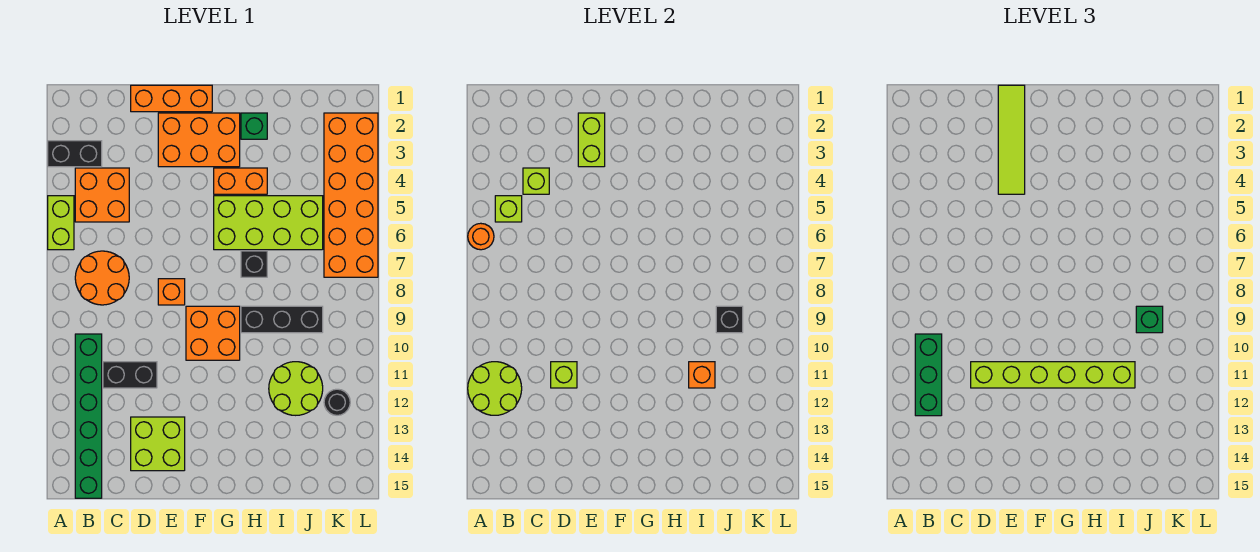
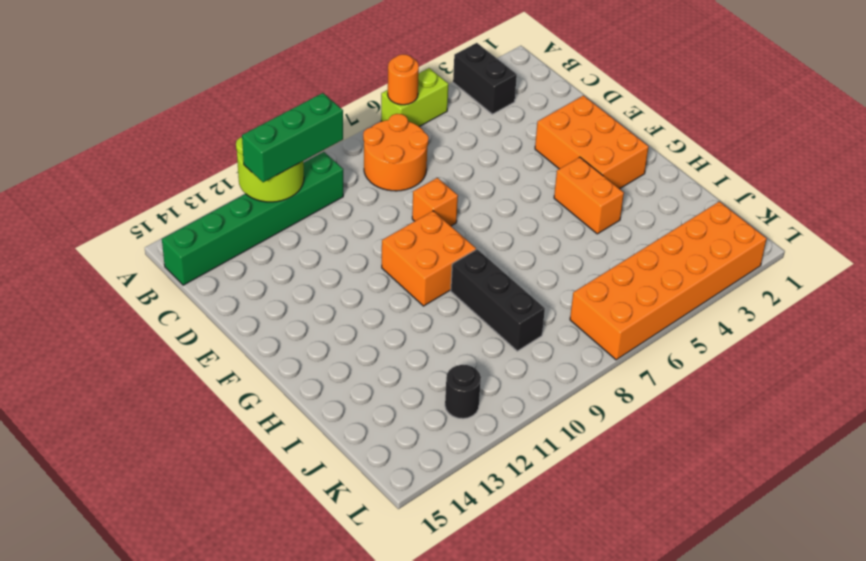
none -> orange brick B4:C5 level 1
none -> black brick C11:D11 level 1
none -> orange brick D1:F1 level 1
none -> lime brick D13:E14 level 1

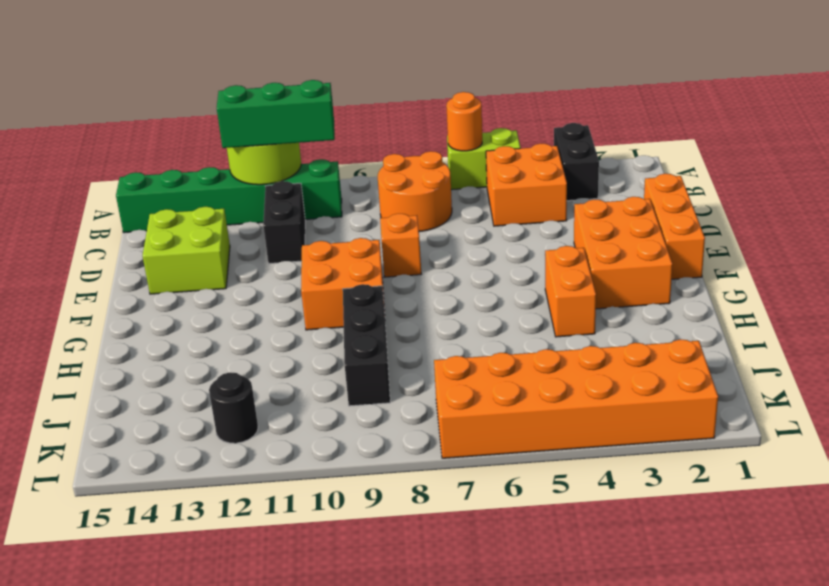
none -> lime brick G5:J6 level 1
none -> green brick H2 level 1
none -> black brick H7 level 1
none -> lime round brick I11:J12 level 1

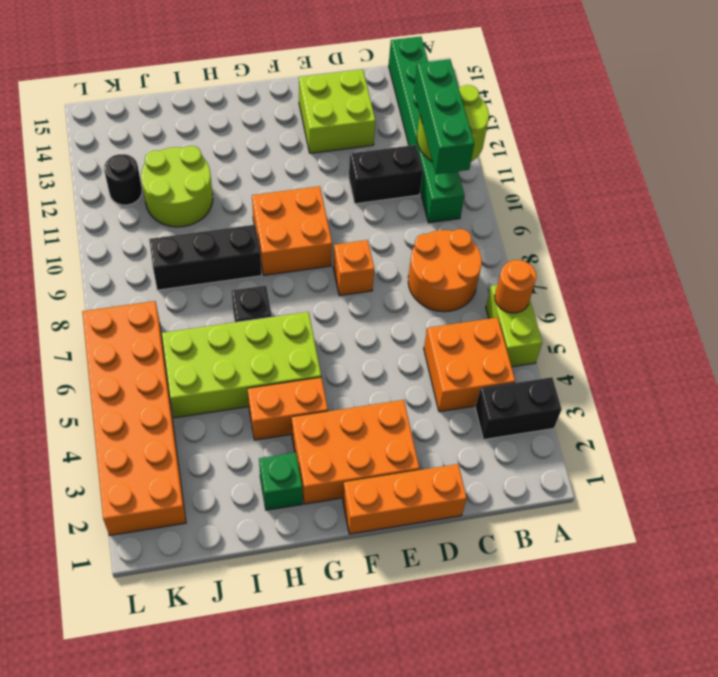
none -> lime brick B5 level 2
none -> lime brick C4 level 2
none -> lime brick D11 level 2
none -> lime brick E2:E3 level 2

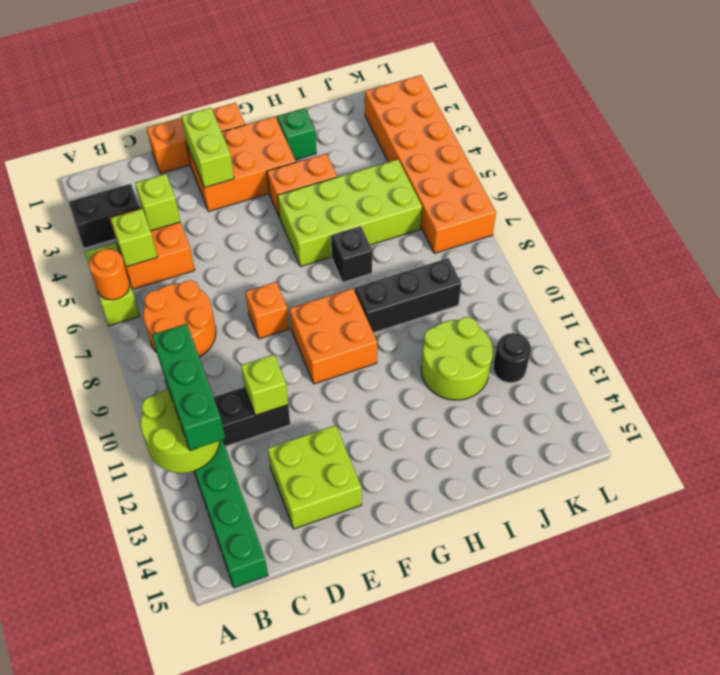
none -> orange brick I11 level 2
none -> black brick J9 level 2
none -> lime brick D11:I11 level 3
none -> lime tile E1:E4 level 3

